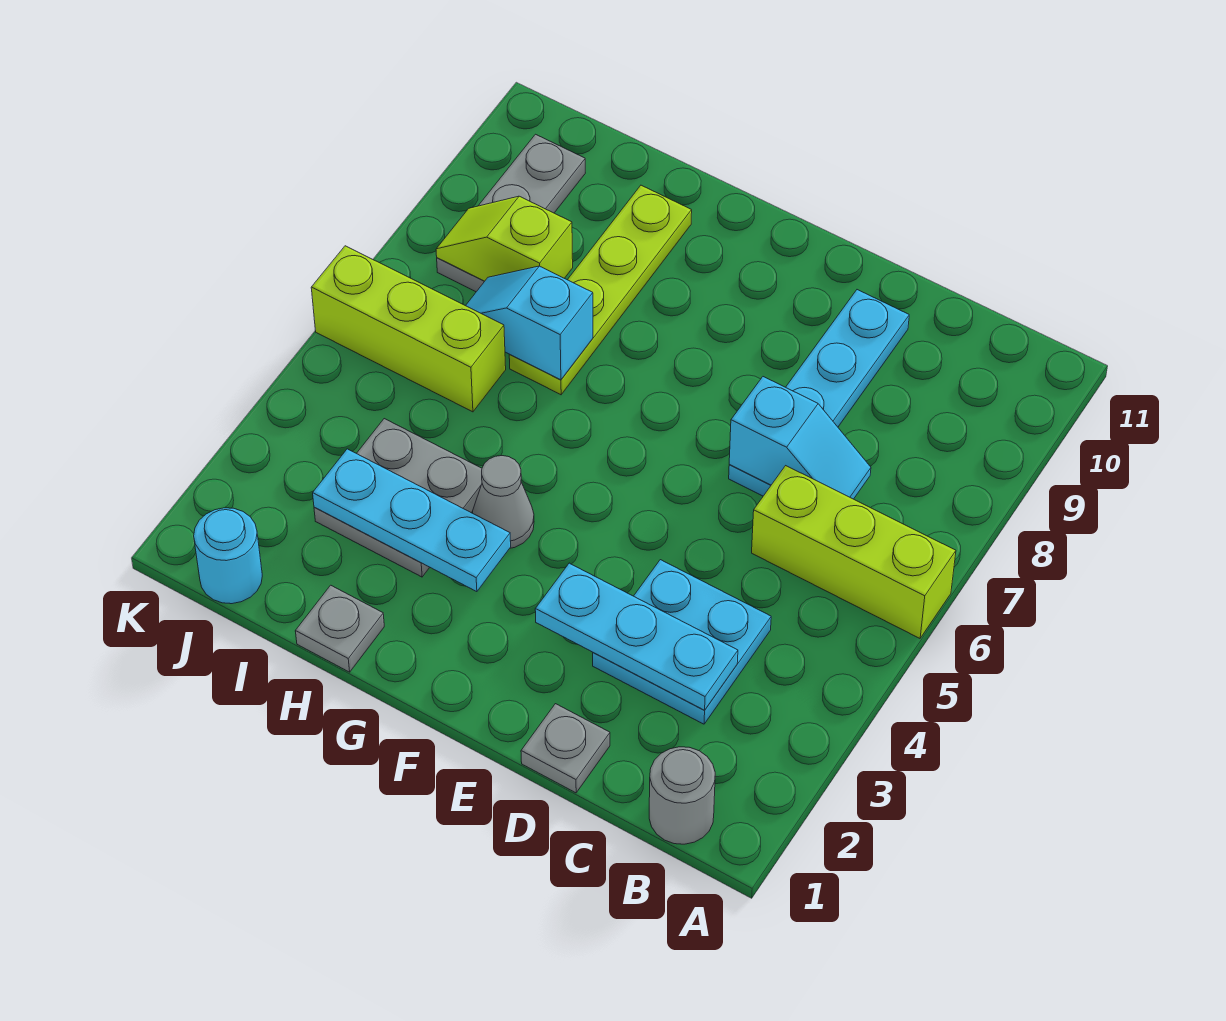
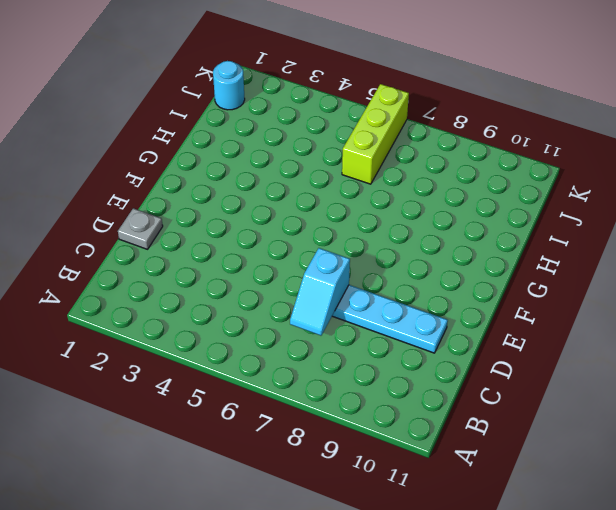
none -> lime brick A6:C6 level 1
none -> grey round brick B1 level 1
none -> cyan plate C3:D4 level 1

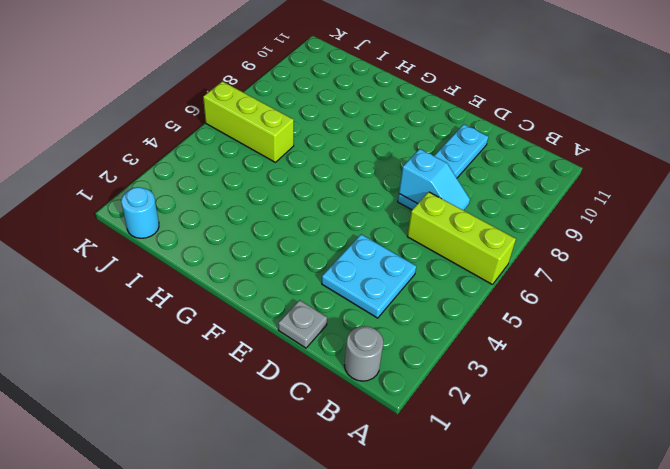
none -> grey cone G4 level 1
none -> grey plate H1 level 1
none -> grey plate H3:I4 level 1

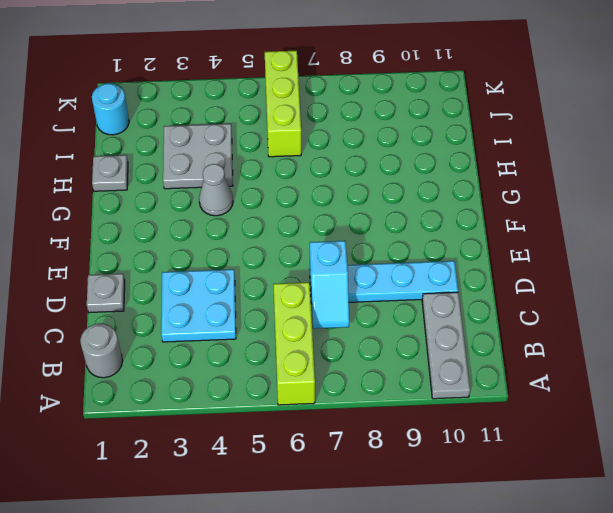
grey plate A10:C10 level 1 -> grey plate J8:J10 level 1
none -> lime plate H7:H10 level 1
none -> cyan plate C3:E3 level 2
none -> cyan plate G3:I3 level 2

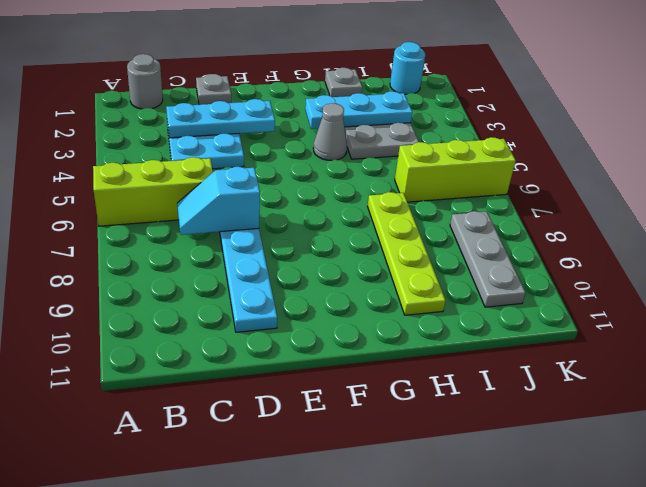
none -> cyan slope H7:I7 level 2 top H
none -> lime slope I8:J8 level 2 top I

